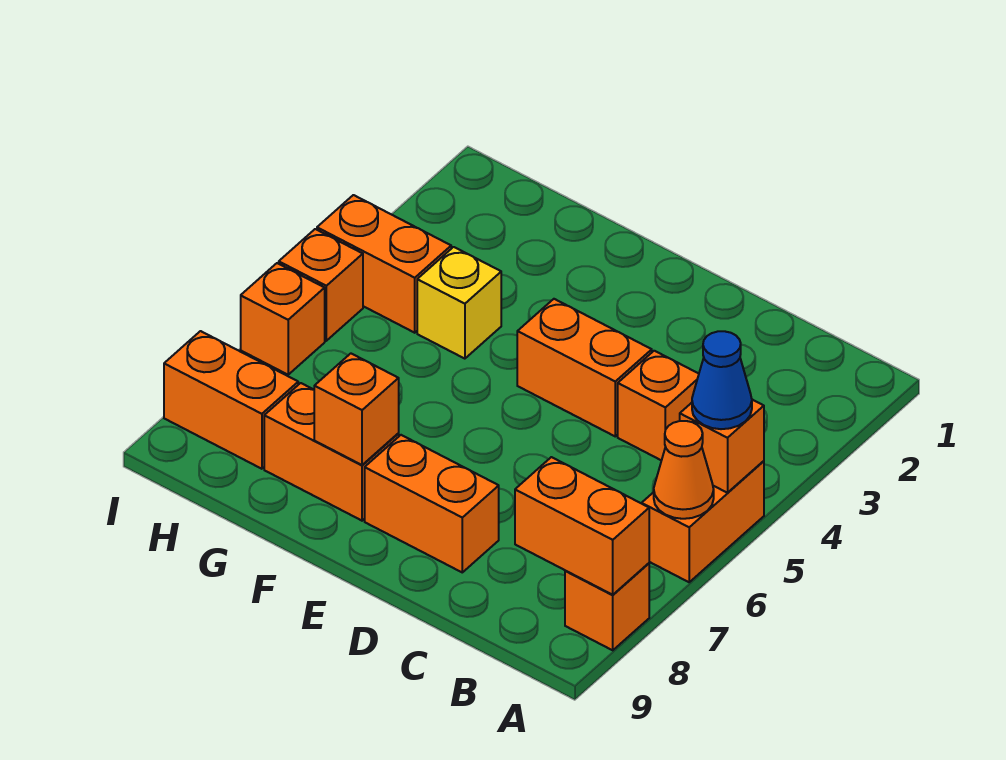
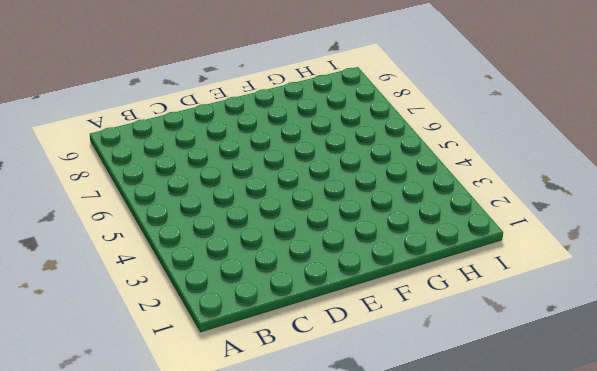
none -> orange brick A5:A6 level 1
none -> orange brick A8 level 1
none -> orange brick C4 level 1

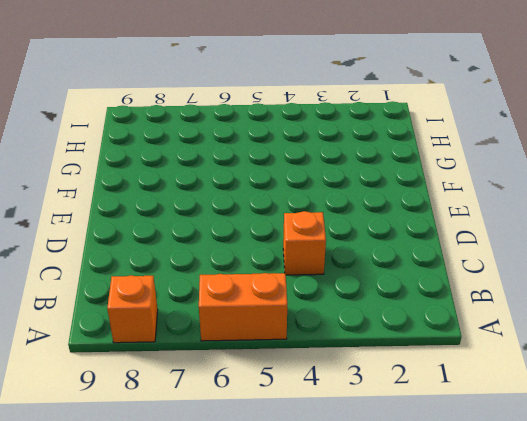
none -> orange brick D4:E4 level 1
none -> orange brick D8:E8 level 1
none -> orange brick F8:G8 level 1

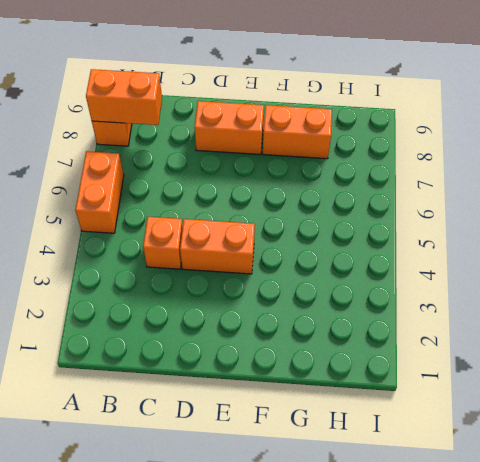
none -> yellow brick G4 level 1
none -> orange brick H4:I4 level 1
none -> orange brick H8:I8 level 1

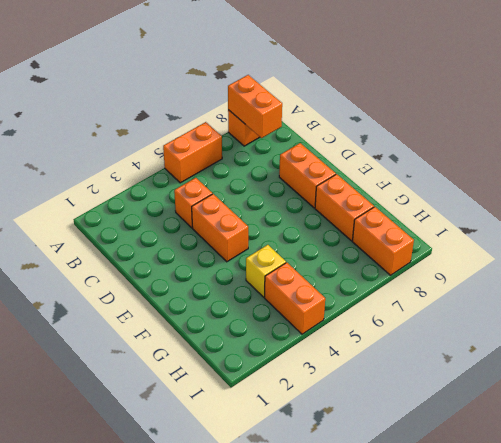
none -> orange brick I5 level 1
none -> orange brick I6 level 1
none -> orange brick A5 level 2

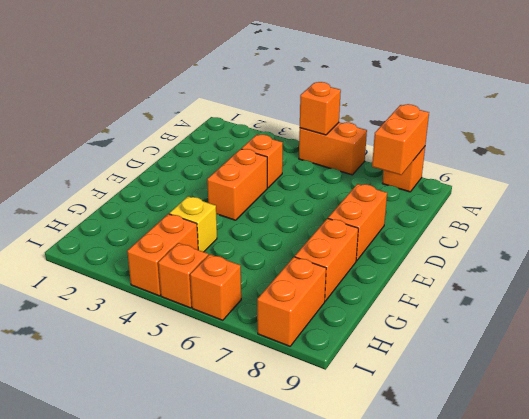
none -> orange cone A6 level 2
none -> orange brick F8 level 2
none -> blue cone A5 level 3

